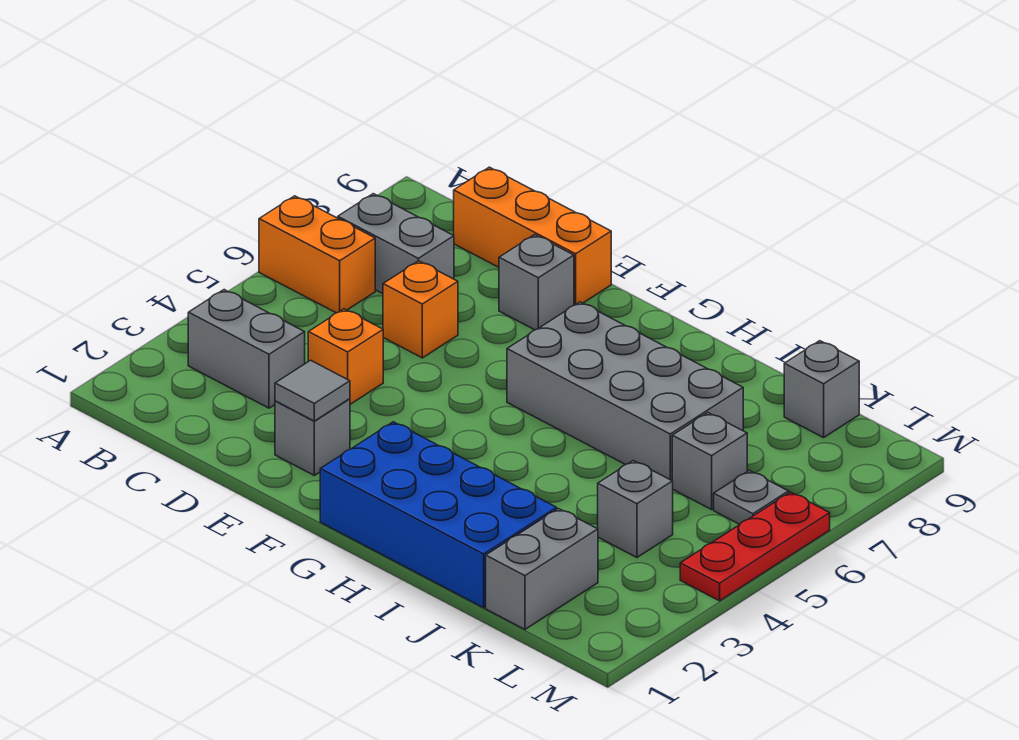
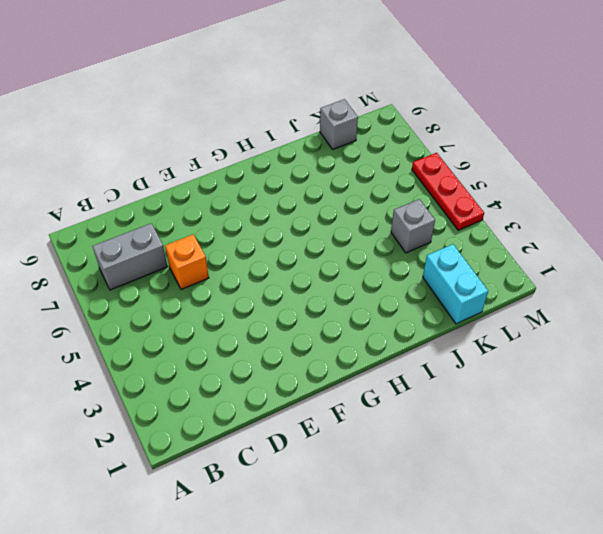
cyan brick K1:K2 level 1 -> grey brick K1:K2 level 1
none -> orange brick A6:B6 level 1
none -> grey brick B3:C3 level 1
none -> orange brick C9:E9 level 1

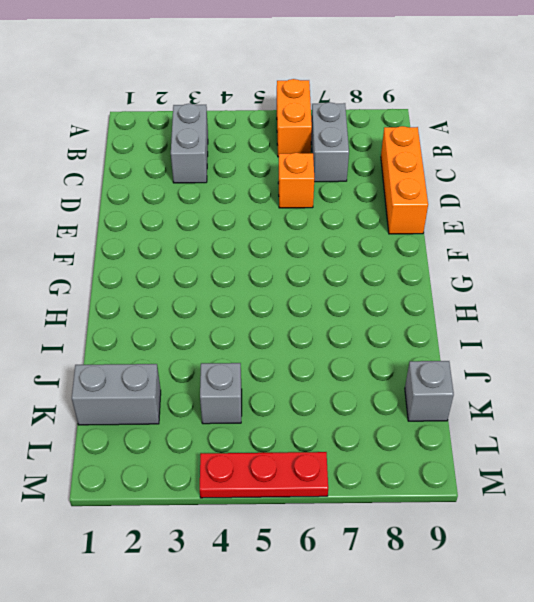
none -> orange brick D4 level 1
none -> grey brick E2 level 1
none -> grey brick E8 level 1

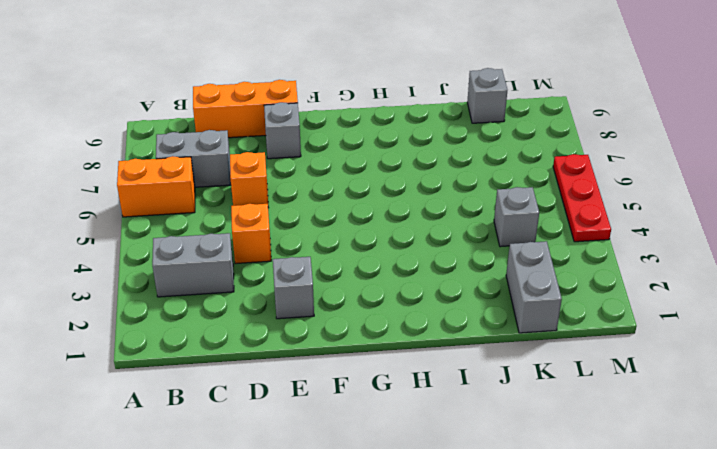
none -> blue brick G1:J2 level 1
none -> grey brick G6:J7 level 1
none -> grey brick K6 level 1

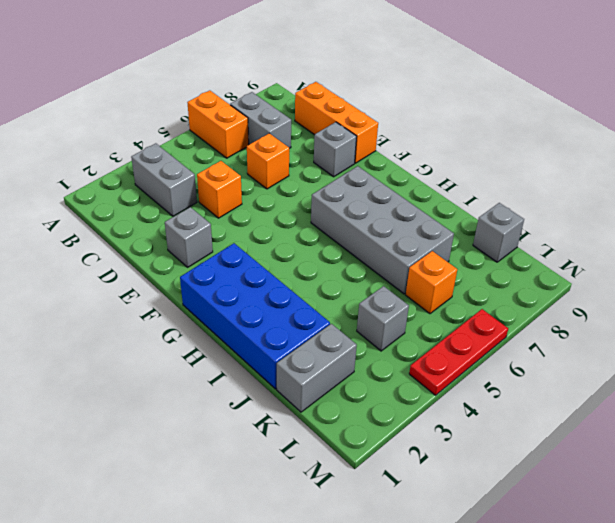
orange brick K6 level 1 -> grey brick K6 level 1
none -> grey plate L6 level 1
none -> grey tile E2 level 2

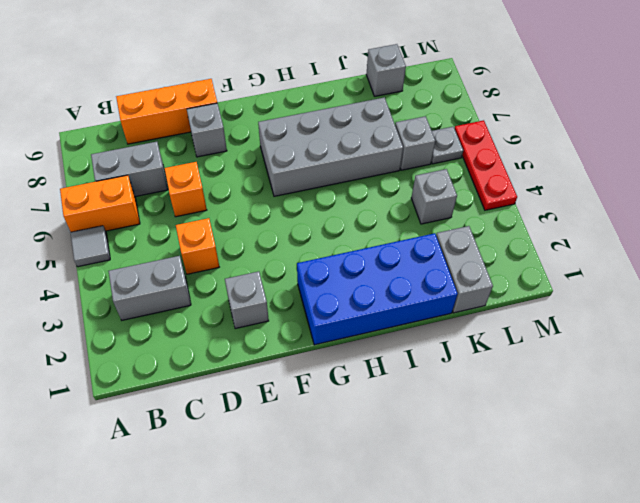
grey tile A5 level 1 -> grey tile E2 level 2

